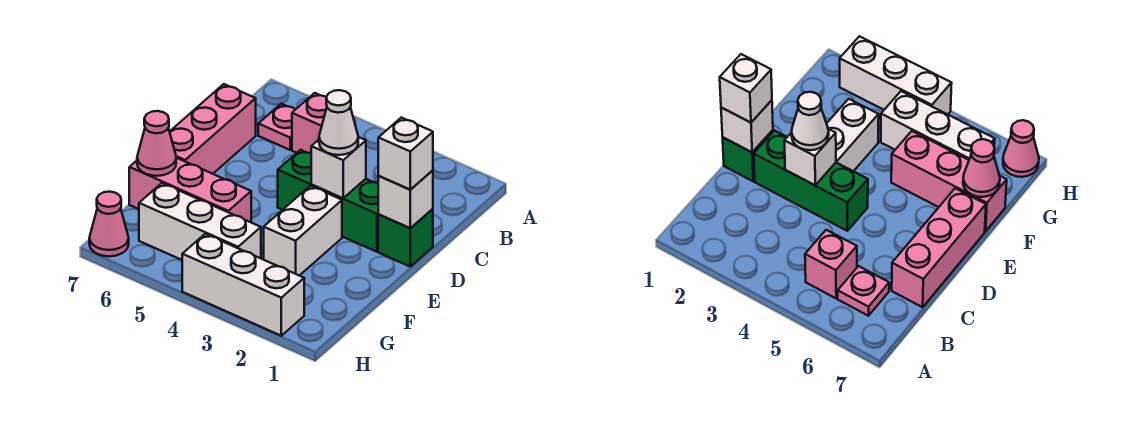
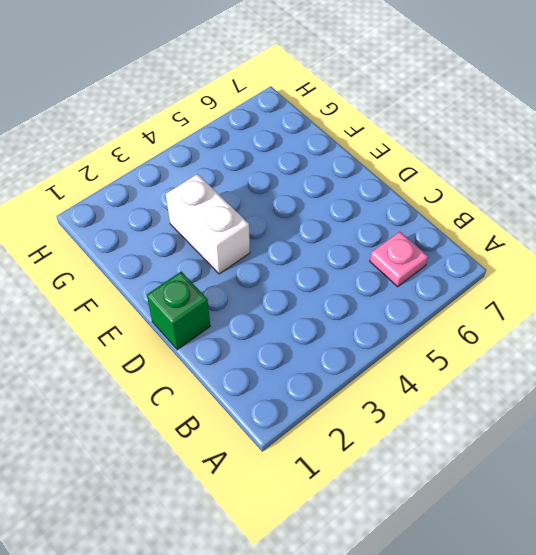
none -> pink brick B5 level 1
none -> pink brick C7:E7 level 1
none -> green brick D2:D4 level 1

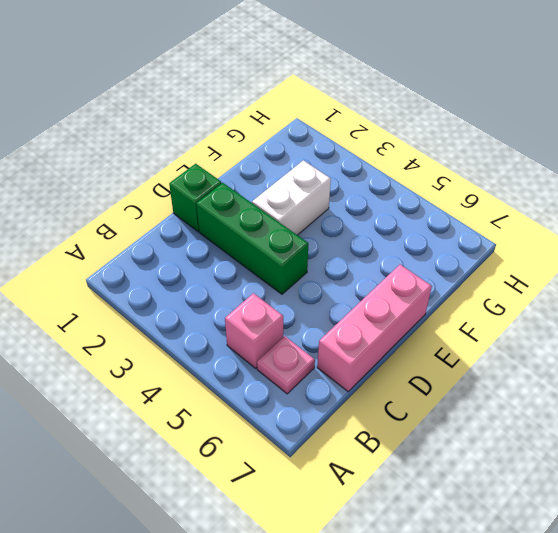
none -> pink brick F5:F7 level 1
none -> white brick G4:G6 level 1
none -> white brick H2:H4 level 1

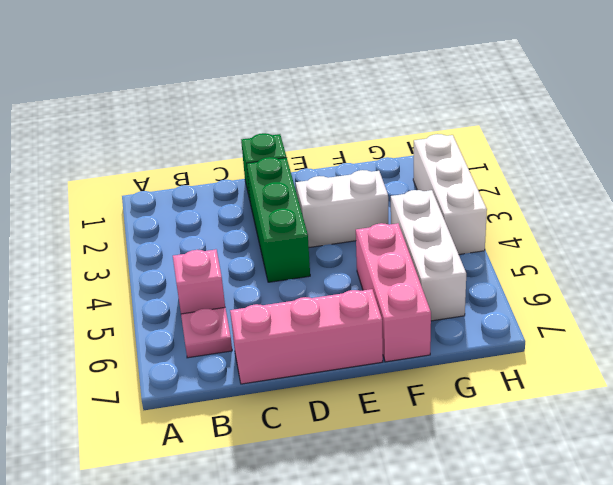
none -> pink cone H7 level 1
none -> white brick D1 level 2
none -> white brick D3 level 2

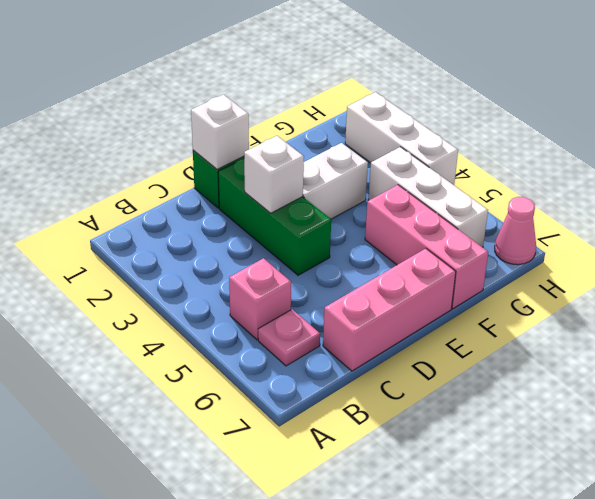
none -> pink cone F7 level 2
none -> white brick D1 level 3
none -> white cone D3 level 3

